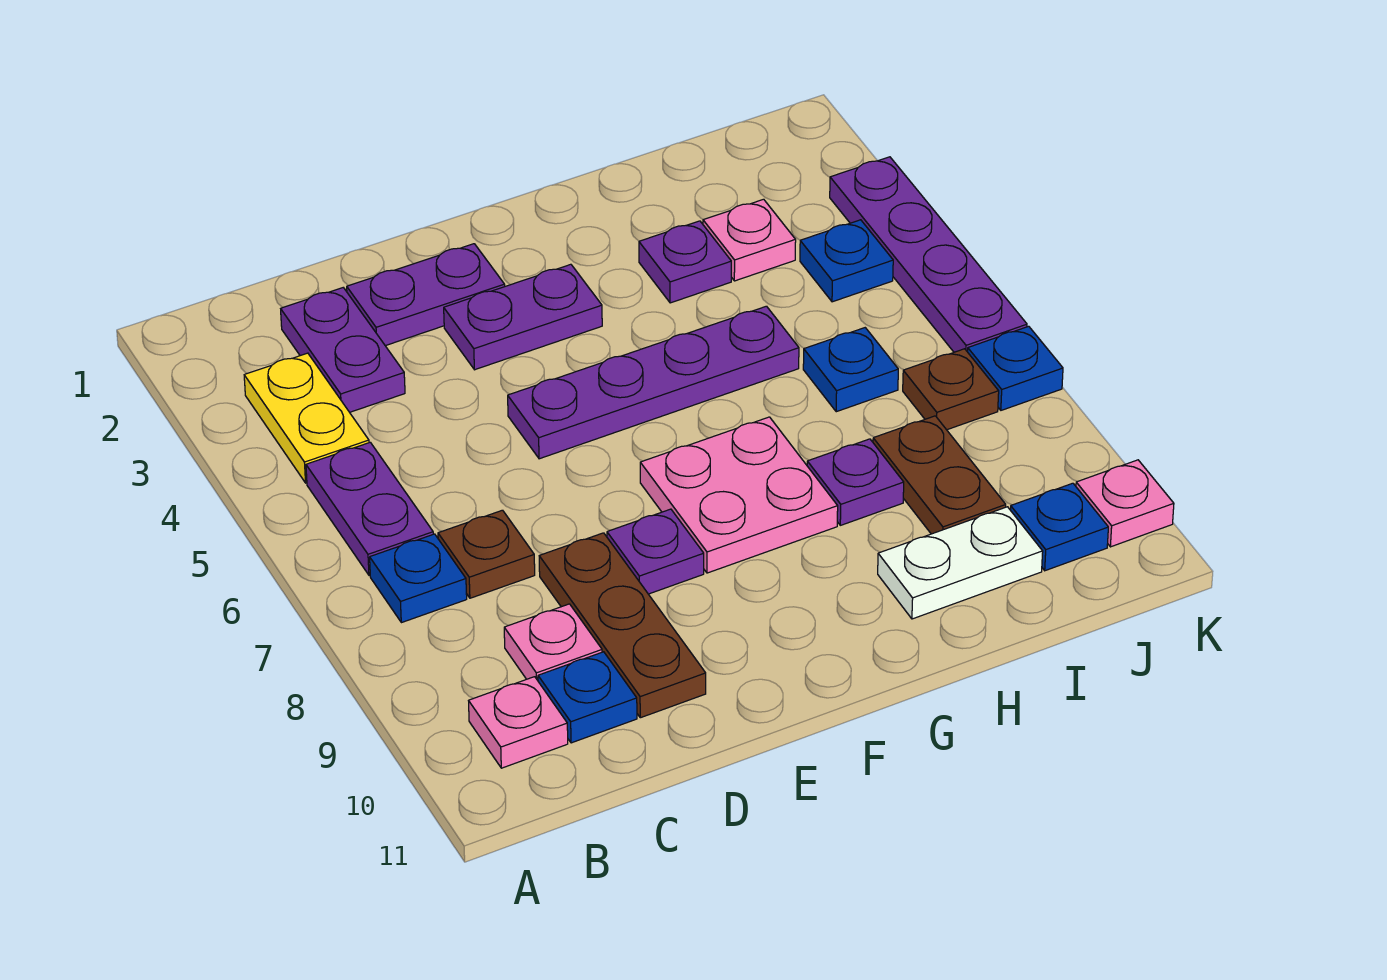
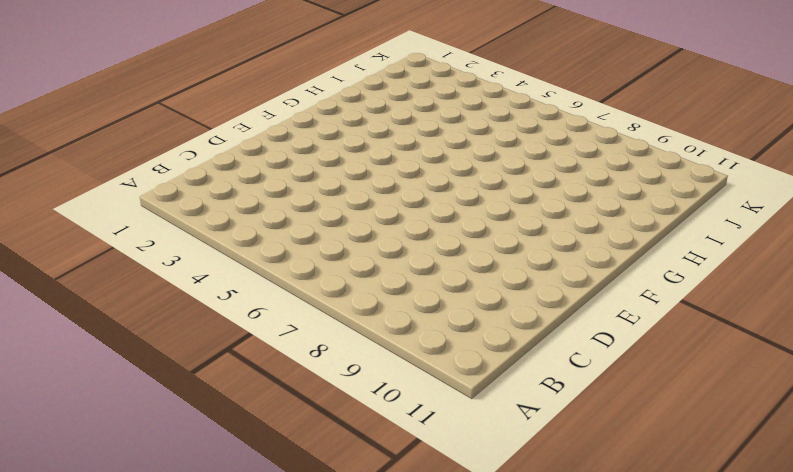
none -> yellow plate B3:B4 level 1
none -> purple plate B5:B6 level 1
none -> blue plate B7 level 1

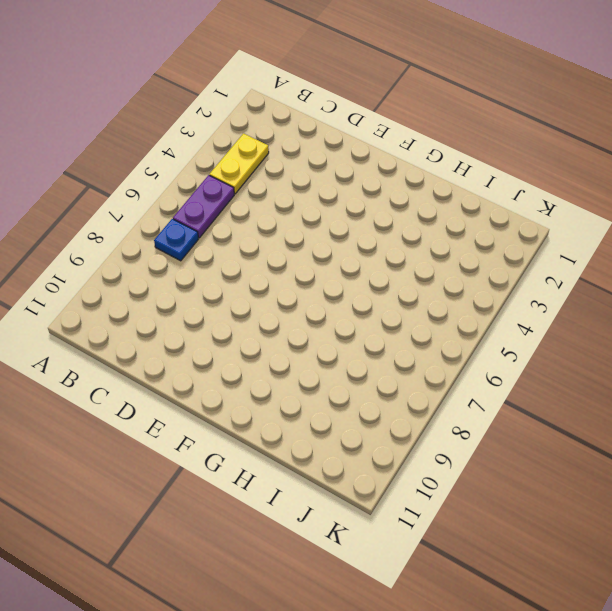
none -> pink plate B10 level 1
none -> purple plate C2:C3 level 1
none -> brown plate C7 level 1

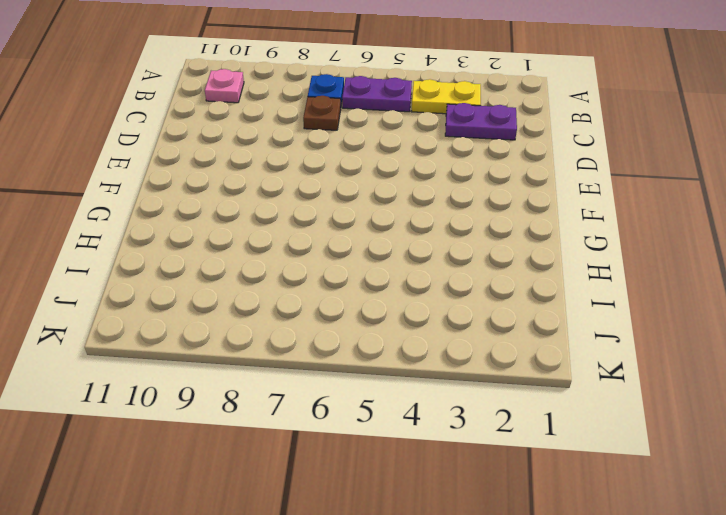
none -> pink plate C9 level 1
none -> blue plate C10 level 1
none -> purple plate D2:E2 level 1

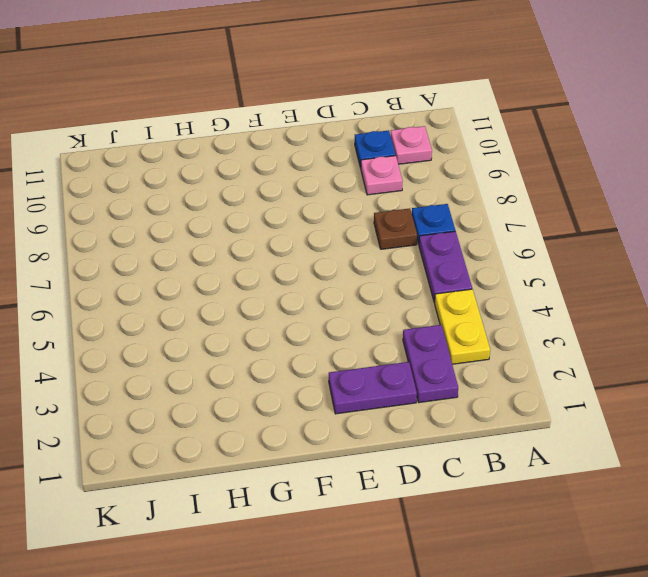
none -> brown plate D8:D10 level 1
none -> purple plate E3:F3 level 1
none -> purple plate E5:H5 level 1

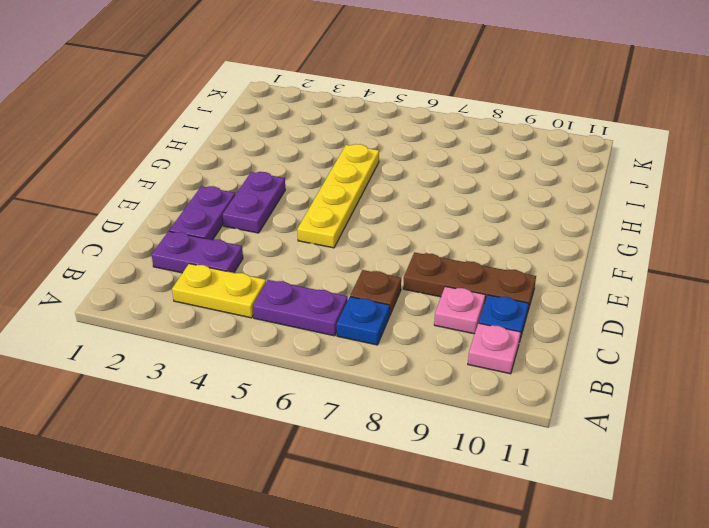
yellow plate E5:H5 level 1 -> purple plate E5:H5 level 1
none -> purple plate E8 level 1
none -> pink plate F7:G8 level 1
none -> purple plate H3 level 1

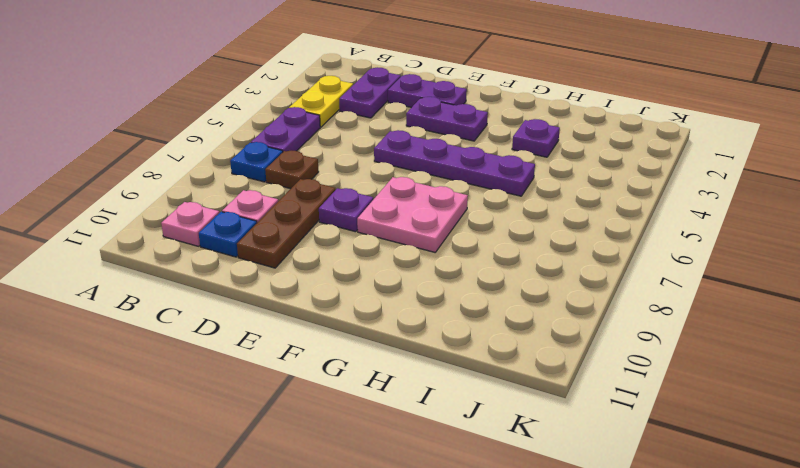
none -> purple plate H8 level 1
none -> white plate H10:I10 level 1
none -> pink plate I3 level 1

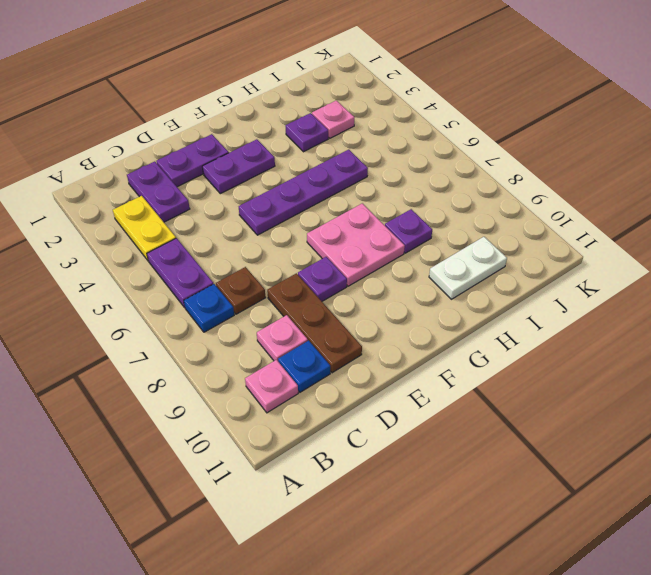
none -> blue plate I6 level 1
none -> brown plate I8:I9 level 1
none -> blue plate J4 level 1

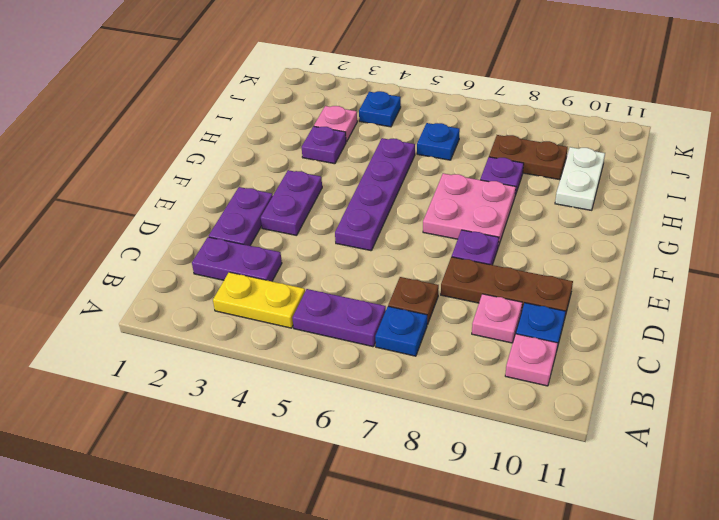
none -> brown plate J7 level 1
none -> blue plate J10 level 1
none -> purple plate K3:K6 level 1

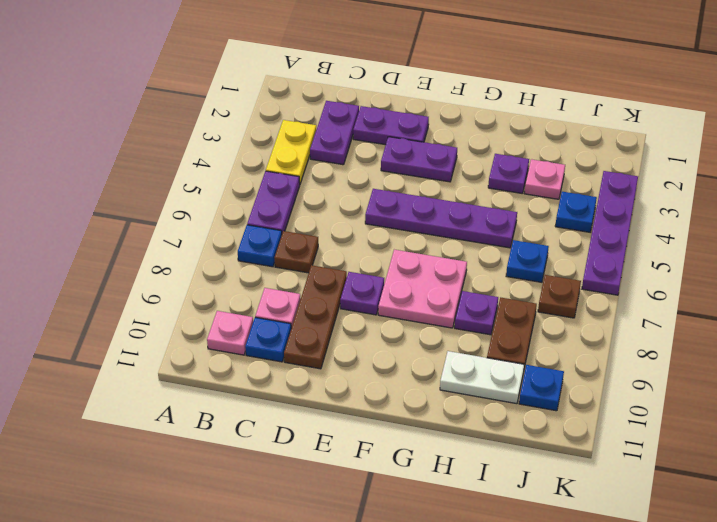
none -> blue plate K7 level 1
none -> pink plate K10 level 1

